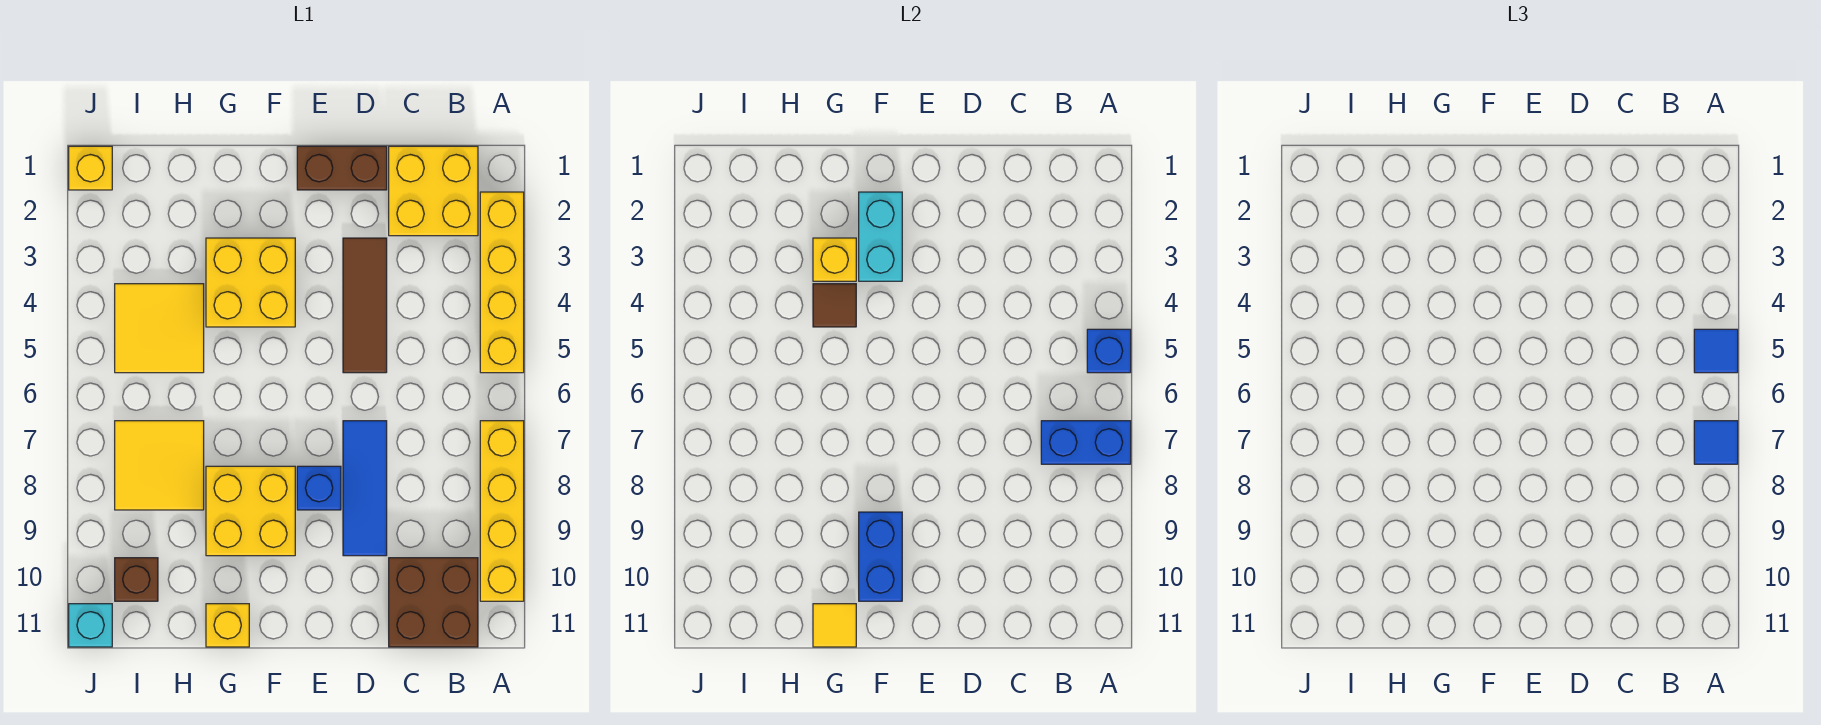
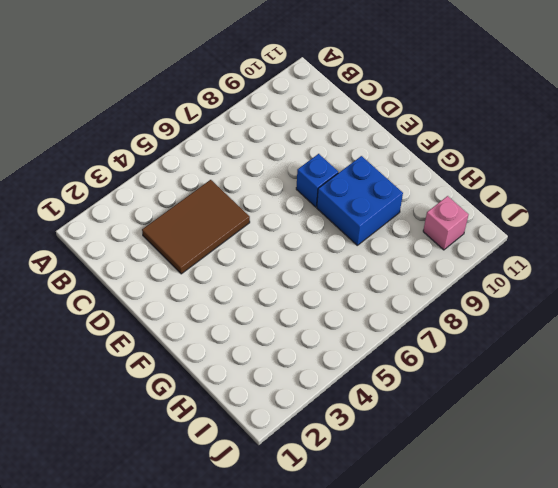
brown tile C3:D5 level 1 -> brown tile D3:D5 level 1
blue brick F8:G9 level 1 -> yellow brick F8:G9 level 1
pink brick I10 level 1 -> brown brick I10 level 1
none -> yellow brick A2:A5 level 1
none -> yellow brick A7:A10 level 1
none -> yellow brick B1:C2 level 1

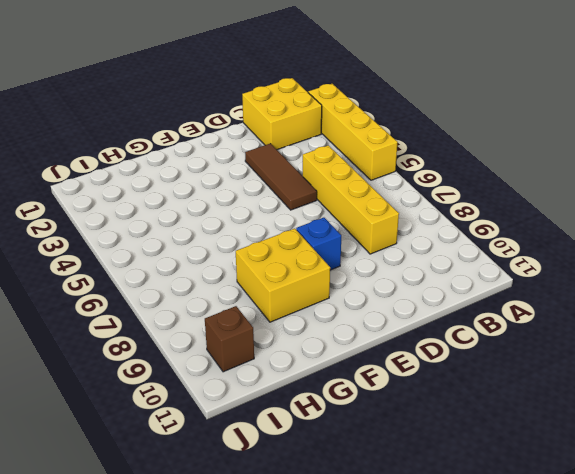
yellow brick C5:C8 level 1 -> yellow brick A7:A10 level 1
none -> brown brick B10:C11 level 1
none -> brown brick D1:E1 level 1
none -> blue tile D7:D9 level 1

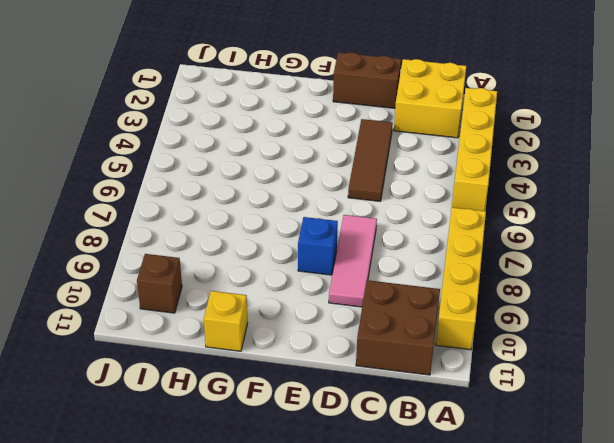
pink tile D7:D9 level 1 -> blue tile D7:D9 level 1
none -> yellow brick F3:G4 level 1
none -> yellow brick F8:G9 level 1
none -> yellow tile H4:I5 level 1

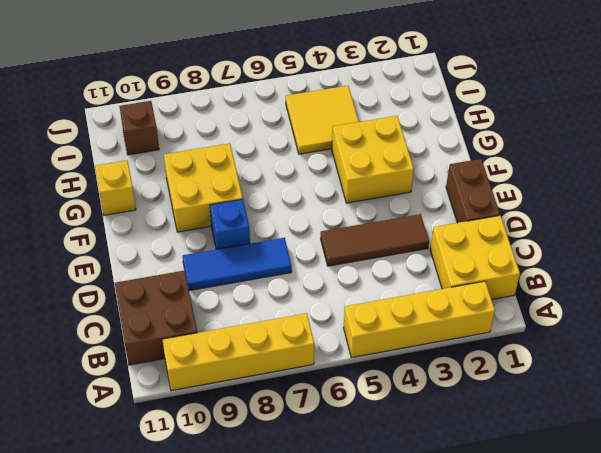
none -> yellow tile H7:I8 level 1
none -> yellow brick J1 level 1
none -> cyan brick J11 level 1

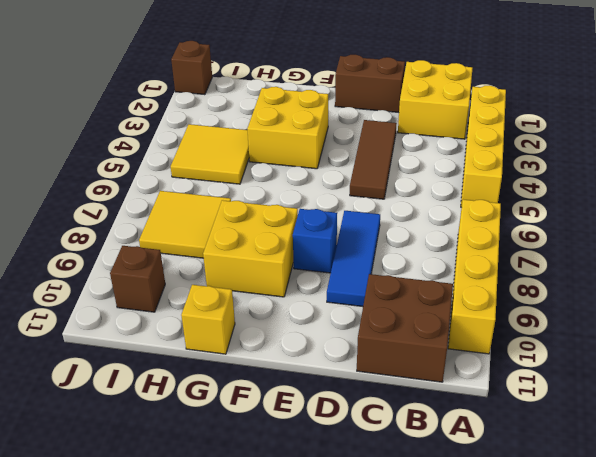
brown brick J1 level 1 -> yellow brick J1 level 1
none -> cyan brick J11 level 1
none -> blue brick A5 level 2
none -> blue brick A7:B7 level 2

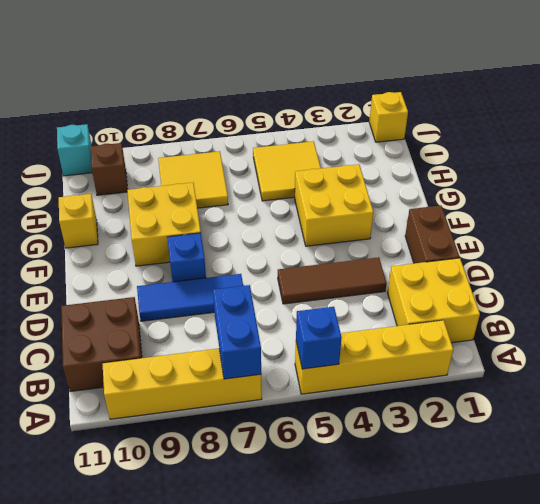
none -> cyan brick F2:F3 level 2
none -> blue brick F9:F10 level 2
none -> yellow brick G3 level 2

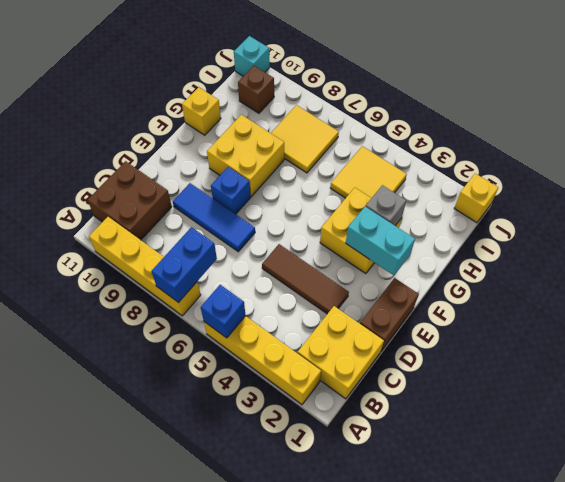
grey brick G3 level 2 -> yellow brick G3 level 2
none -> blue brick F9:F10 level 2
none -> brown tile G4 level 2
none -> yellow tile G11 level 2

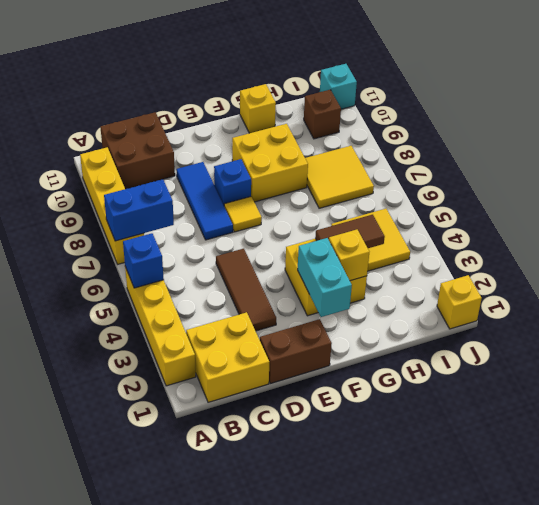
yellow tile E7 level 1 -> yellow tile G11 level 2
brown tile G4:H4 level 2 -> brown tile G4 level 2
none -> blue brick F9:F10 level 2
none -> blue tile A5 level 3
none -> blue tile A7 level 3

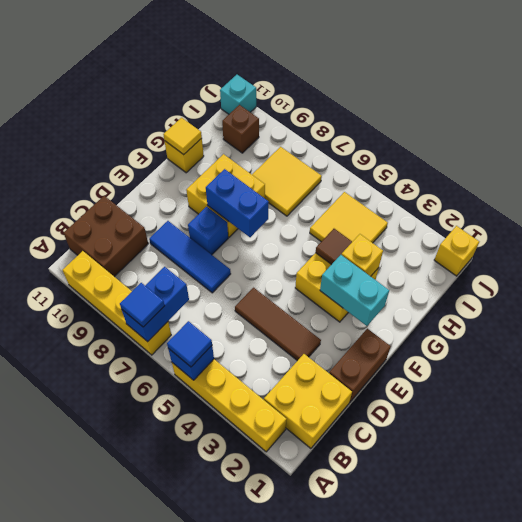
blue brick F7:F8 level 2 -> blue brick F9:F10 level 2

